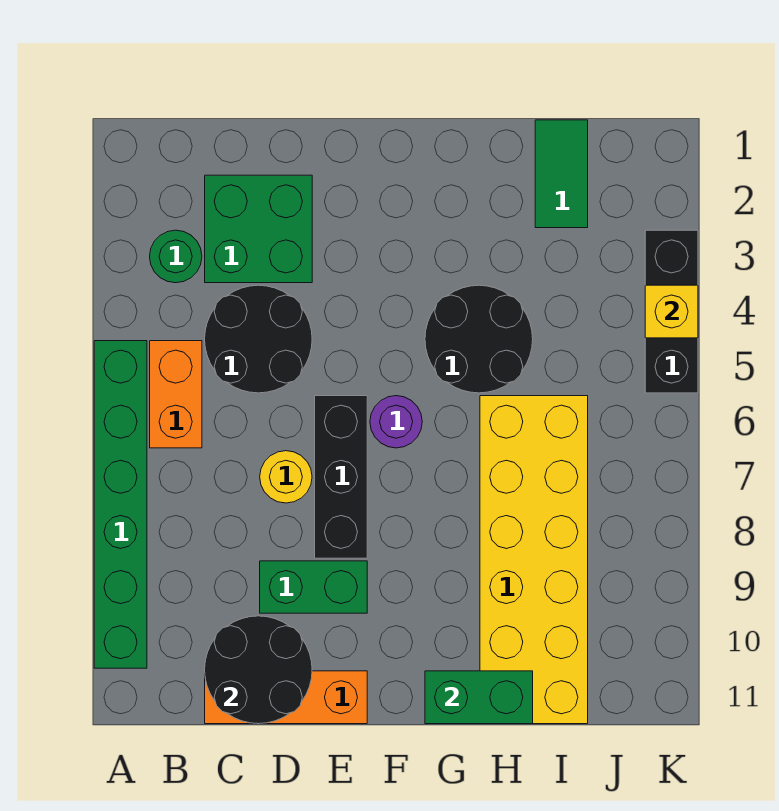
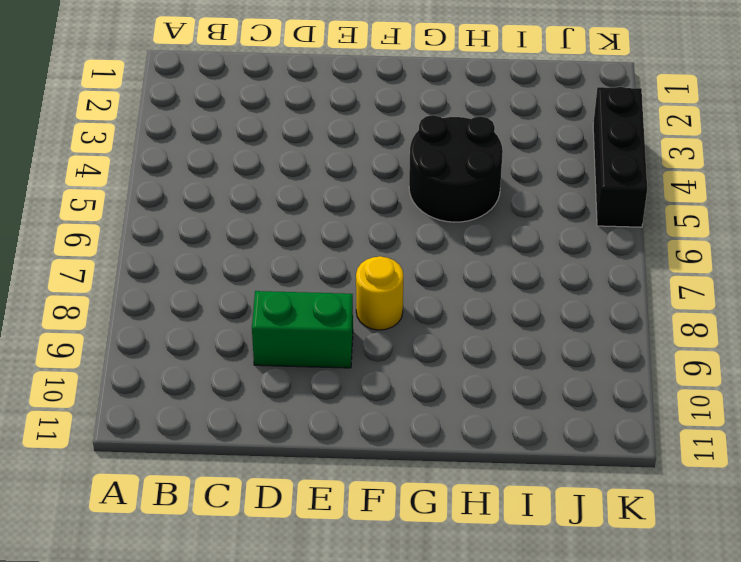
yellow round brick F8 level 1 -> yellow round brick D7 level 1
none -> green brick A5:A10 level 1
none -> green round brick B3 level 1
none -> orange brick B5:B6 level 1

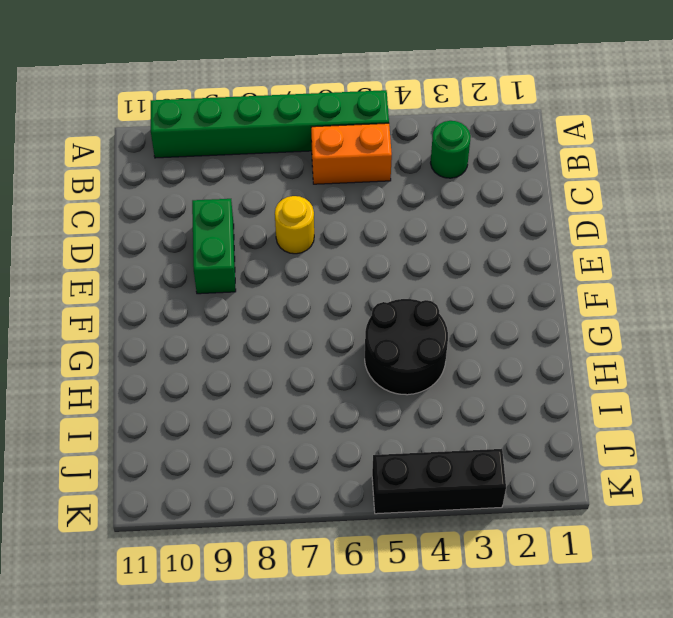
none -> green brick C2:D3 level 1
none -> black round brick C4:D5 level 1
none -> orange brick C11:E11 level 1

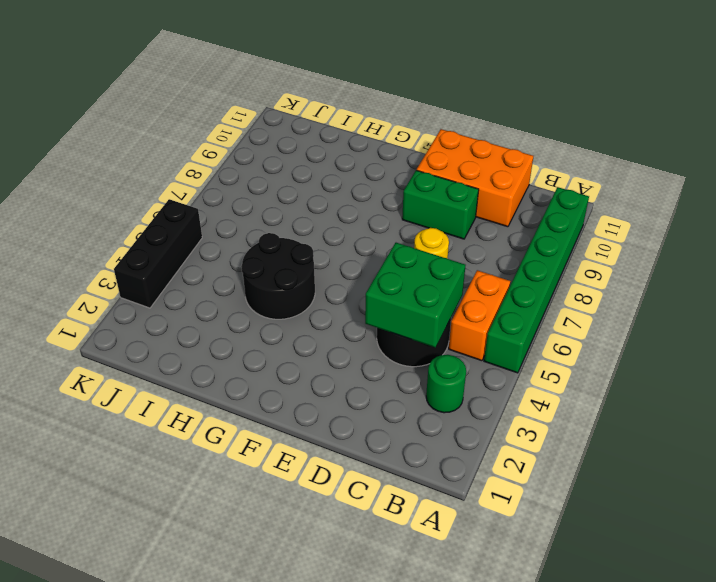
green brick C4:D5 level 2 -> green brick C2:D3 level 1
orange brick C10:E11 level 1 -> orange brick C11:E11 level 1
none -> black brick E6:E8 level 1
none -> purple round brick F6 level 1
none -> yellow brick H6:I11 level 1

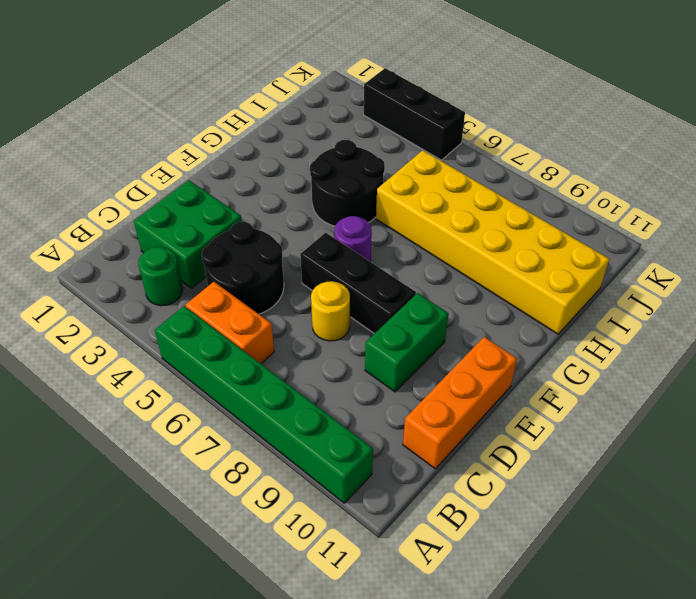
none -> green tile I1:I2 level 1
none -> black round brick C10:D11 level 2
none -> green brick G11:H11 level 2

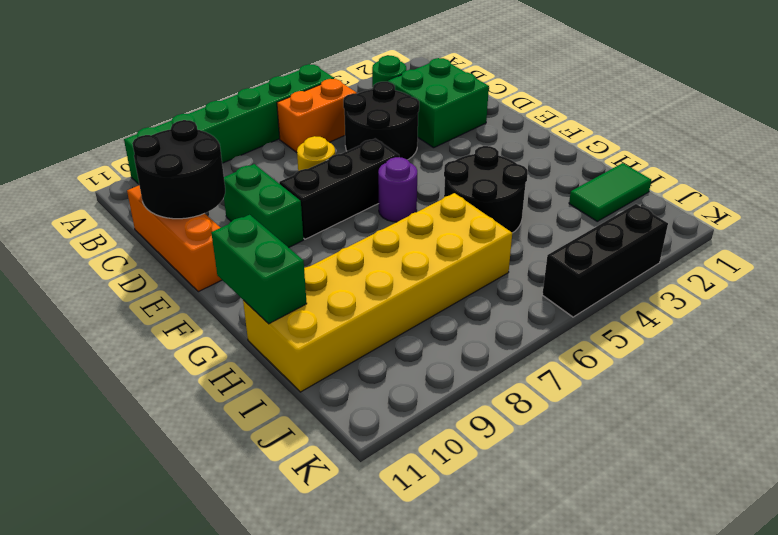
none -> yellow brick K4 level 2

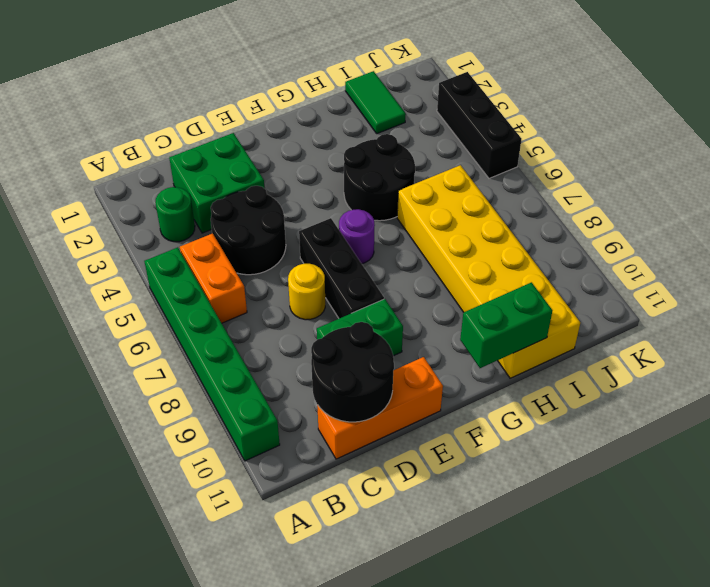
none -> yellow brick K4 level 2

